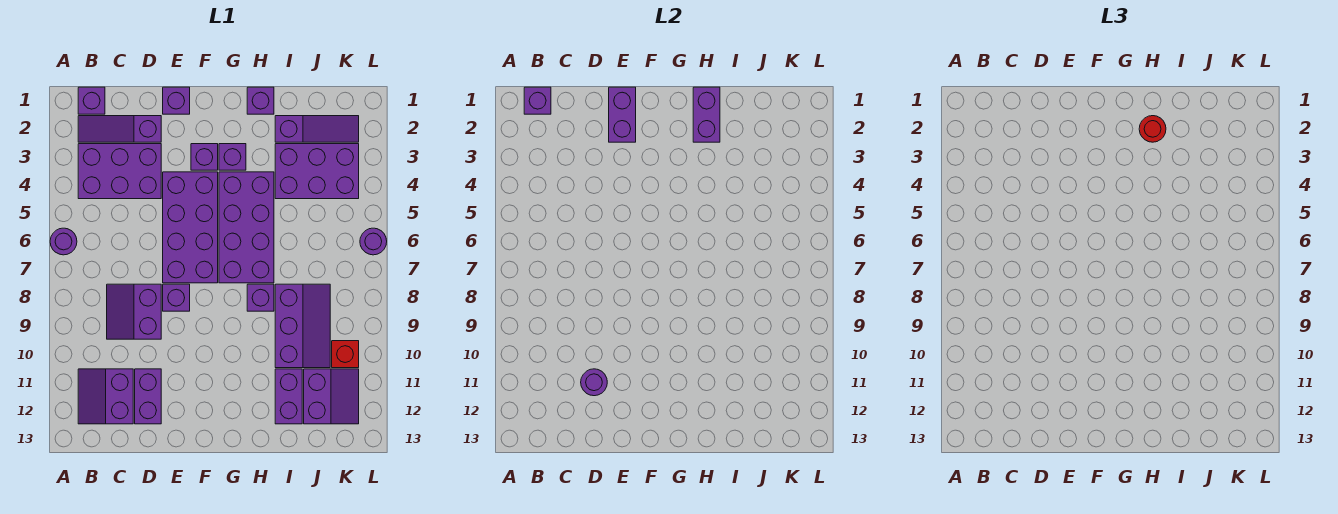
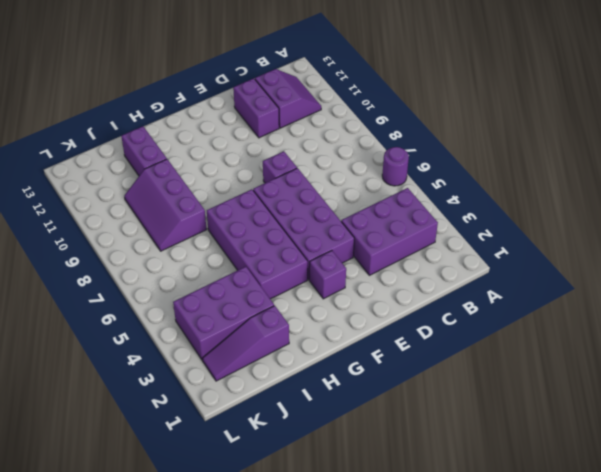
none -> purple brick B1 level 1
none -> purple slope B2:D2 level 1 top D
none -> purple slope C8:D9 level 1 top D

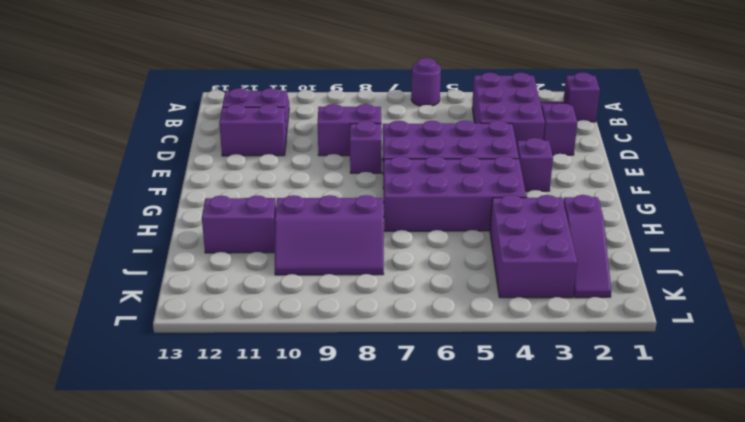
none -> purple brick E1 level 1
none -> purple brick G3 level 1
none -> purple brick H1 level 1

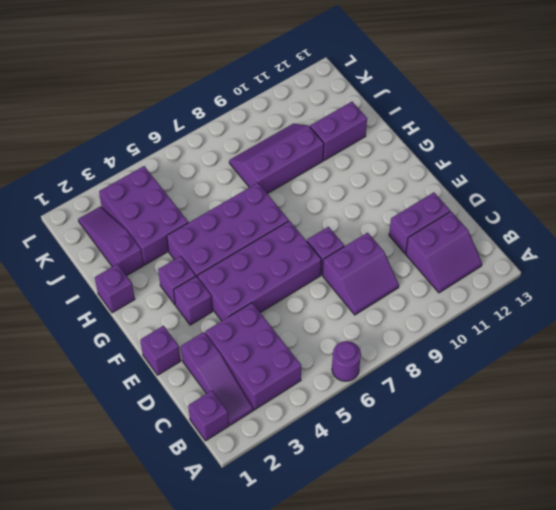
none -> purple brick H8 level 1
none -> purple slope J11:K12 level 1 top J
none -> red brick K10 level 1

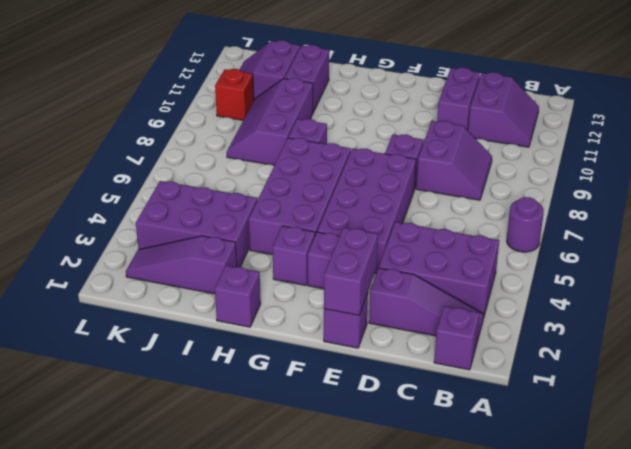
none -> purple round brick L6 level 1
none -> purple brick B1 level 2
none -> purple round brick D11 level 2

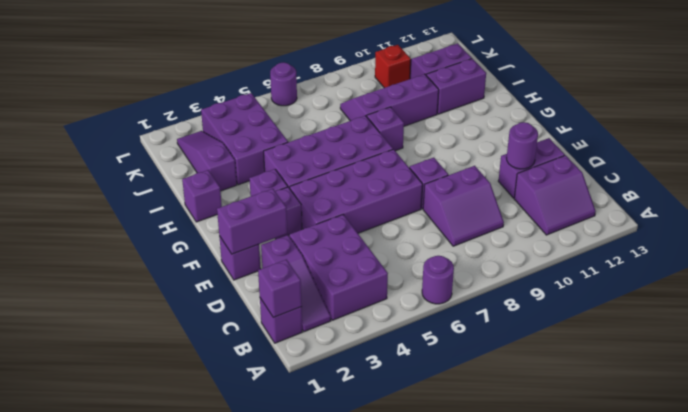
none -> purple brick H1:H2 level 2
none -> red round brick H2 level 3

